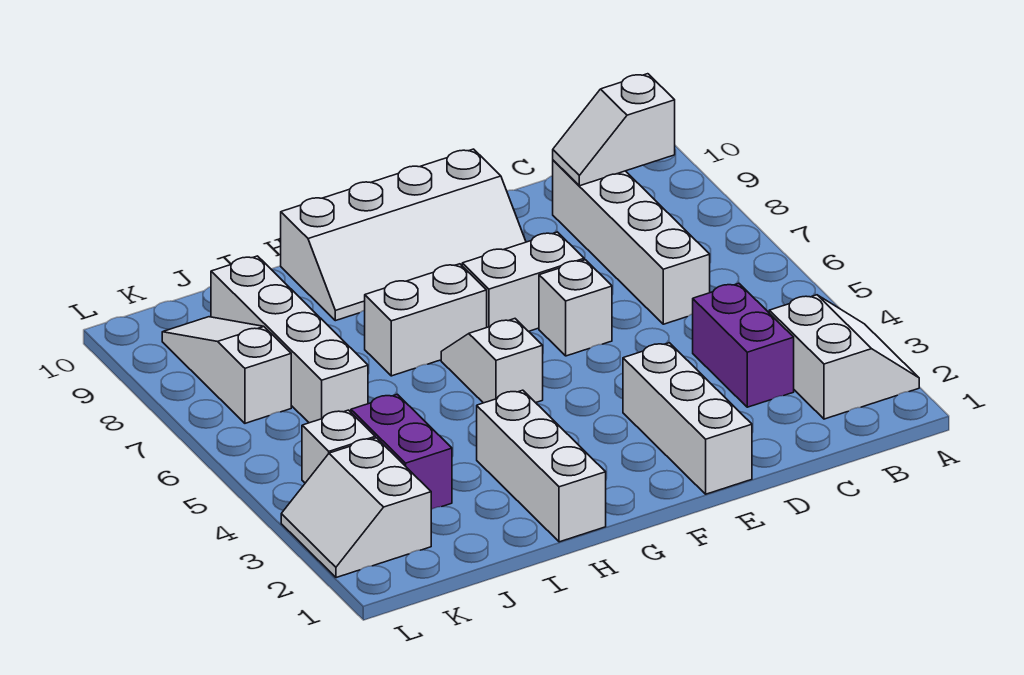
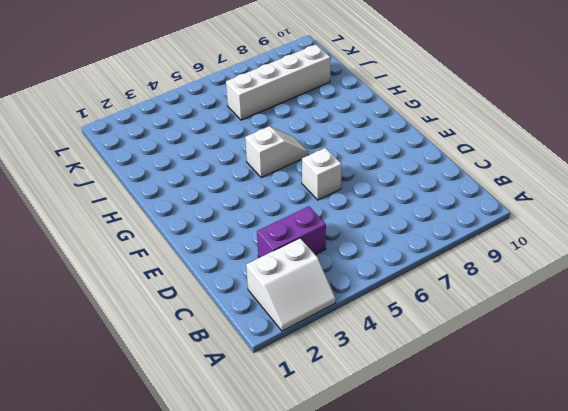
none -> white brick C6:C9 level 1
none -> white brick E1:E3 level 1
none -> white brick E7:F7 level 1

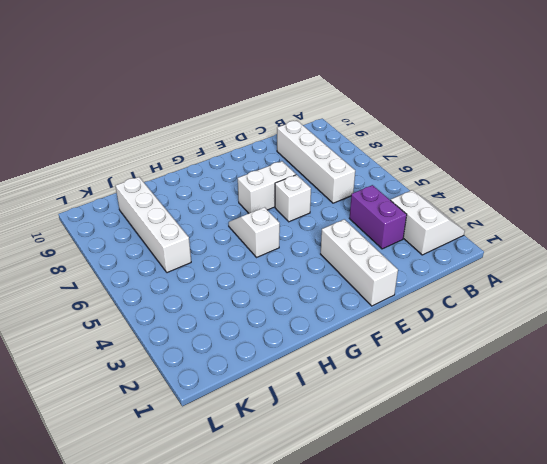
none -> white slope E9:H10 level 1 top 10
none -> white brick G7:H7 level 1
none -> white brick H1:H3 level 1

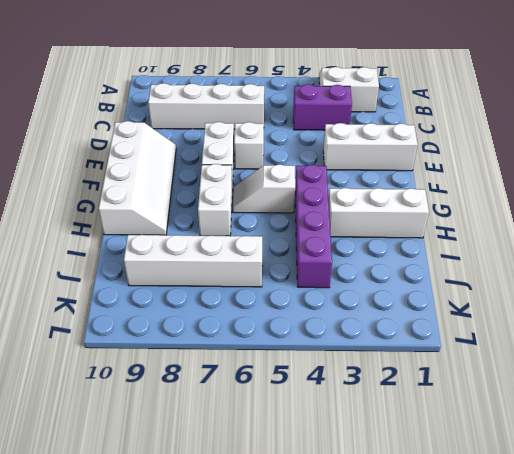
purple brick G4:J4 level 1 -> purple brick J3:J4 level 1
none -> white slope K2:L3 level 1 top K
none -> white brick K4 level 1
none -> white slope K7:K9 level 1 top 7

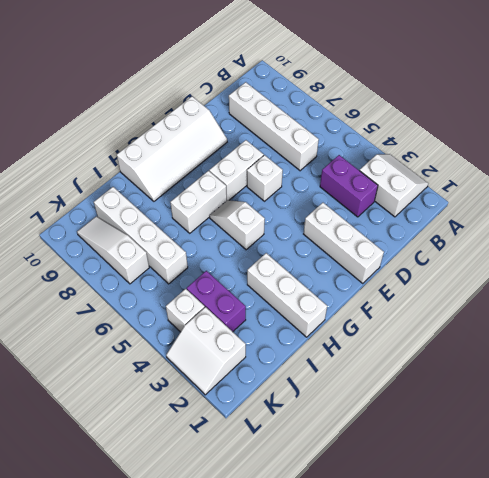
none -> white slope B9:C9 level 2 top B

